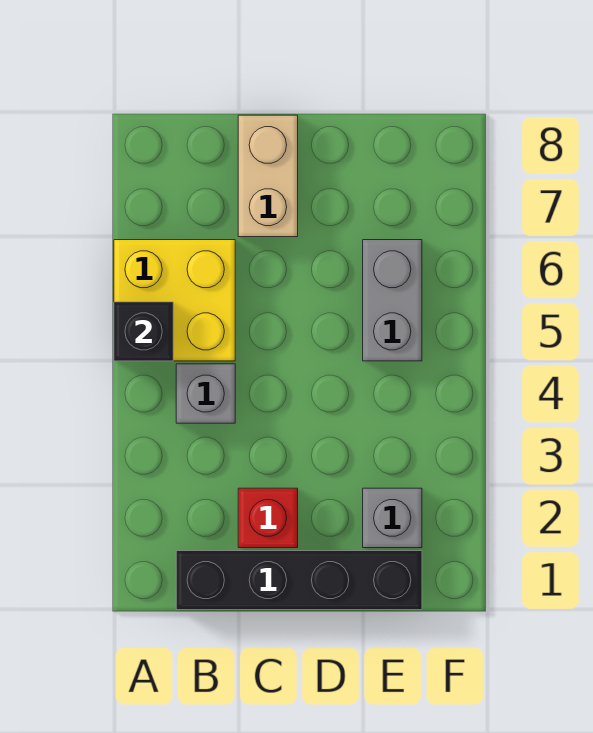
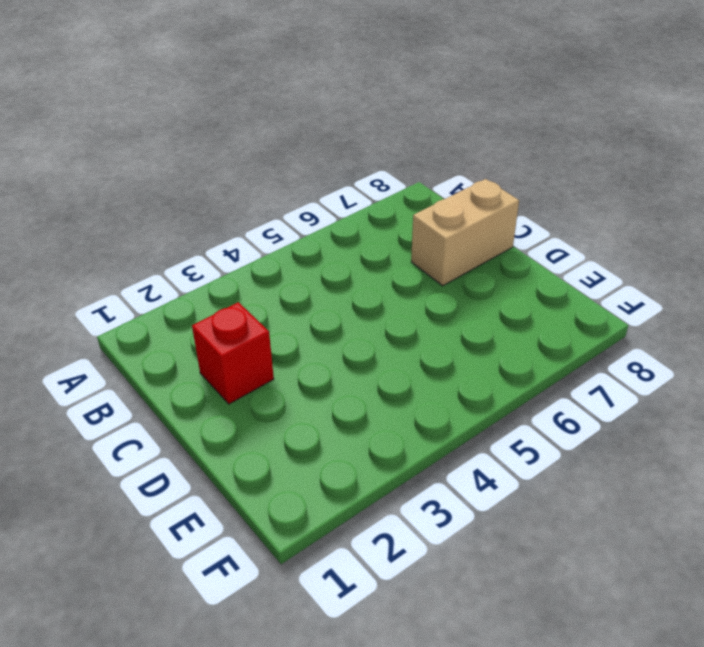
none -> yellow brick A5:B6 level 1
none -> black brick B1:E1 level 1

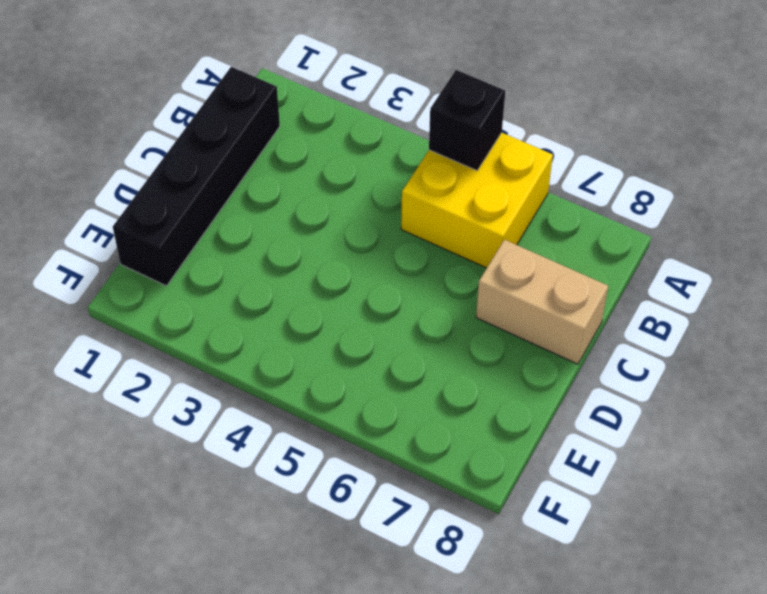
none -> grey brick B4 level 1
none -> red brick C2 level 1

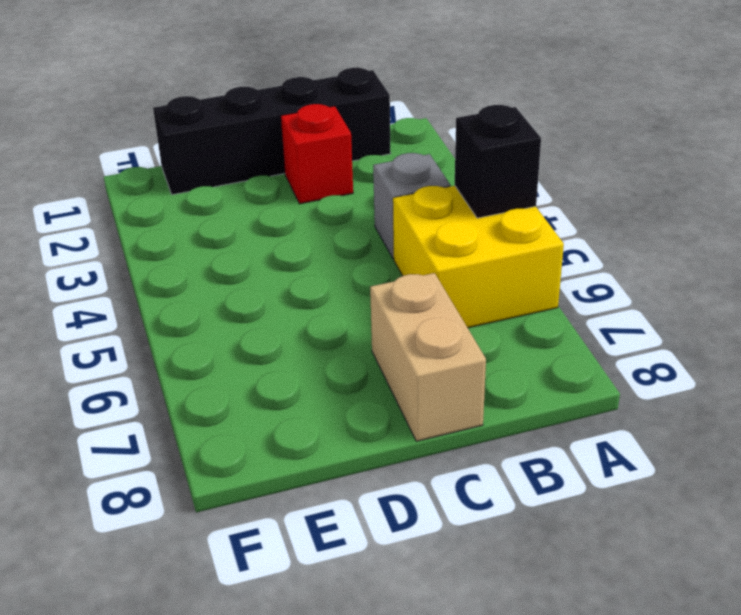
none -> grey brick E2 level 1
none -> grey brick E5:E6 level 1

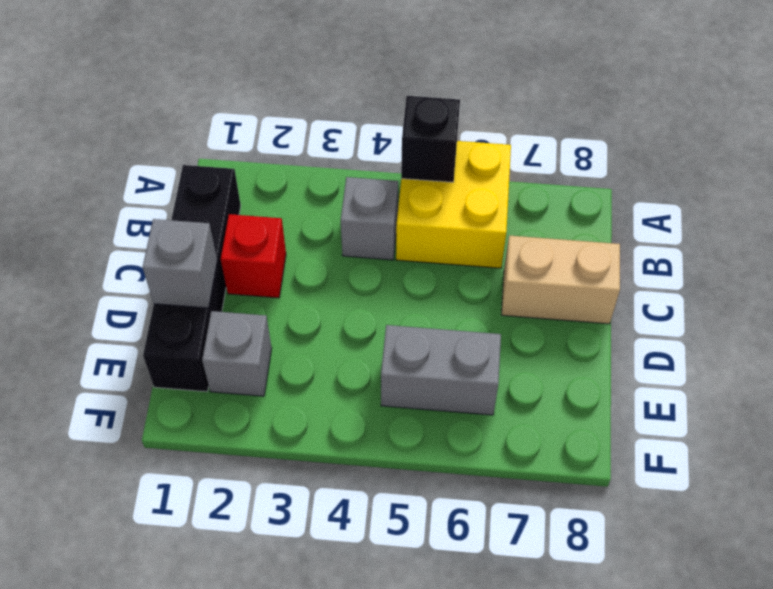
grey brick D1 level 2 -> none

